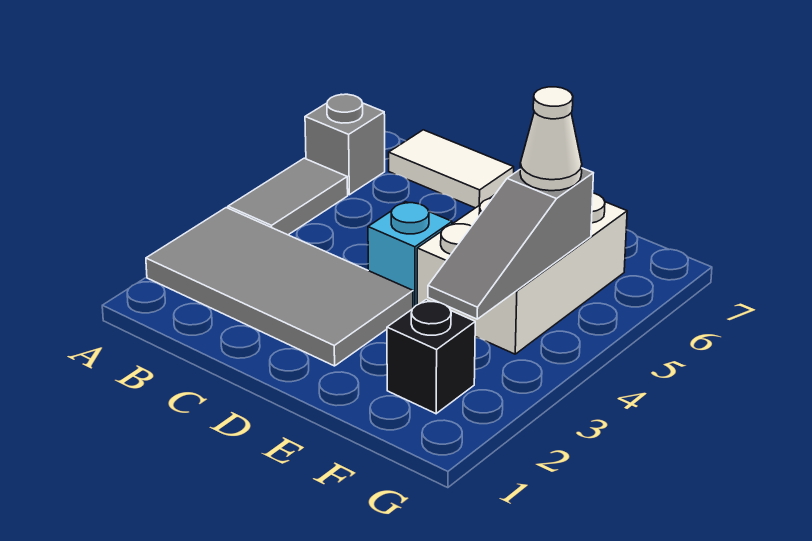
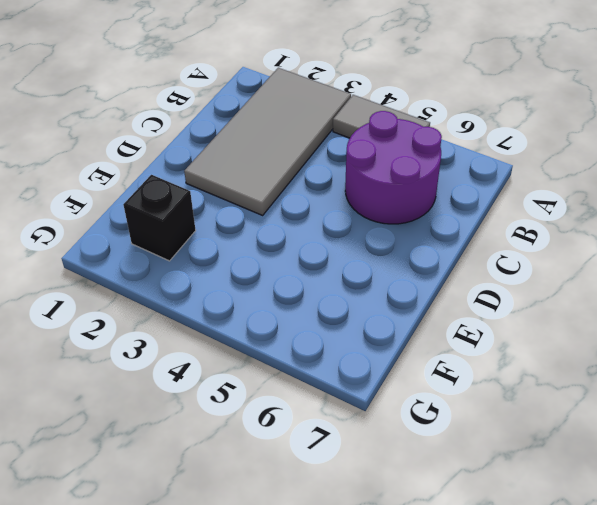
purple round brick B5:C6 level 1 -> none
none -> grey brick A6 level 1
none -> white tile B7:C7 level 1

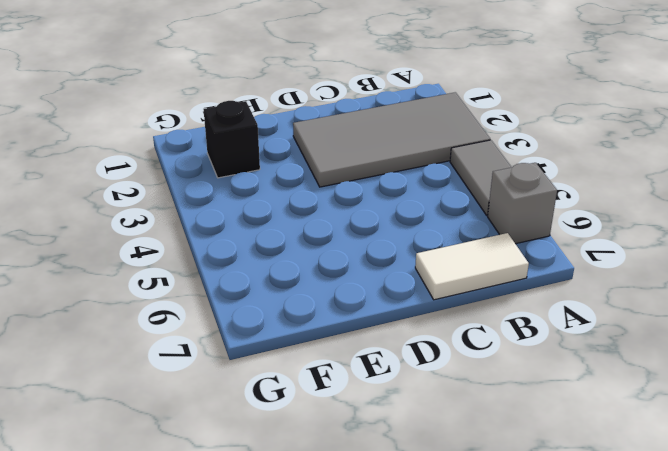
none -> cyan brick D4 level 1
none -> white brick E4:F6 level 1

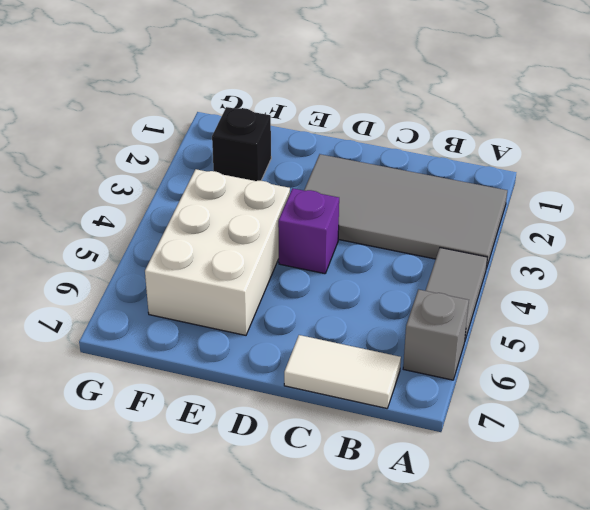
purple brick D4 level 1 -> cyan brick D4 level 1
none -> grey slope F3:F5 level 2 top 5
none -> white cone F5 level 3

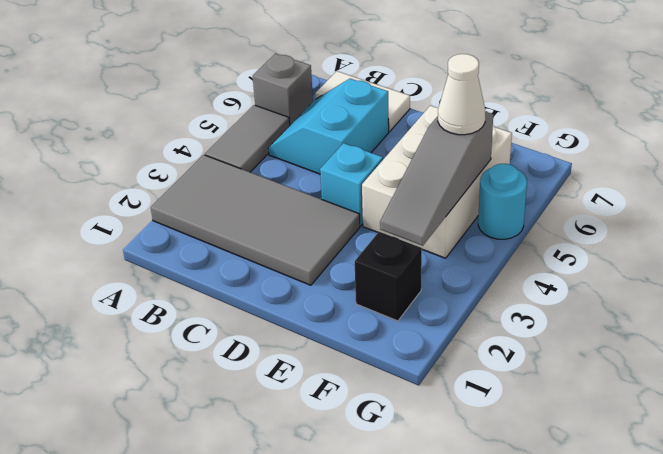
cyan slope B5:C6 level 1 top C -> none
cyan round brick G5 level 1 -> none

